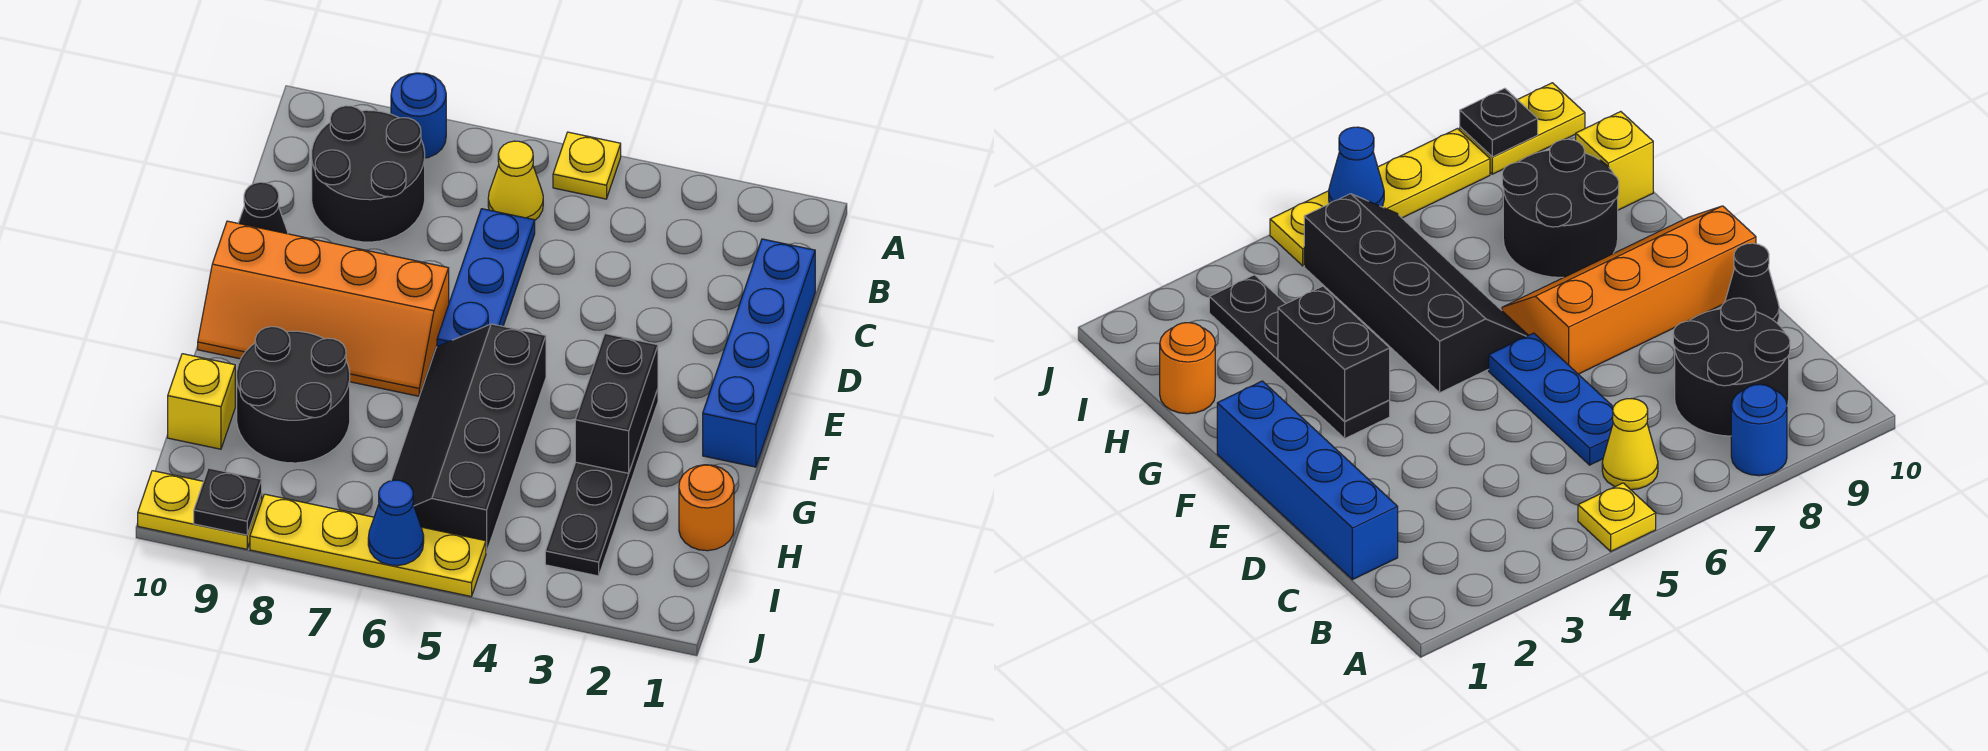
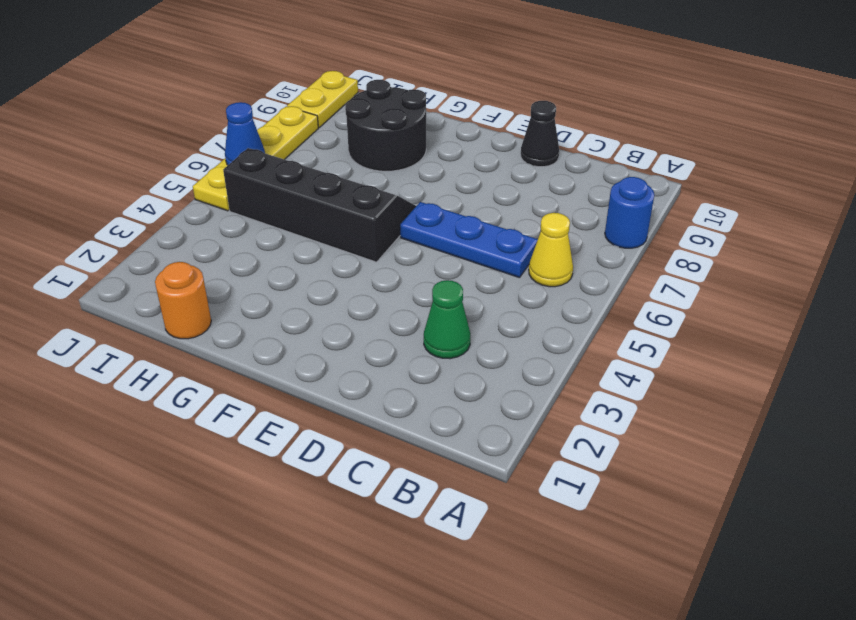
green cone C3 level 1 -> none
none -> yellow plate A5 level 1
none -> black round brick B8:C9 level 1
none -> blue brick C1:F1 level 1

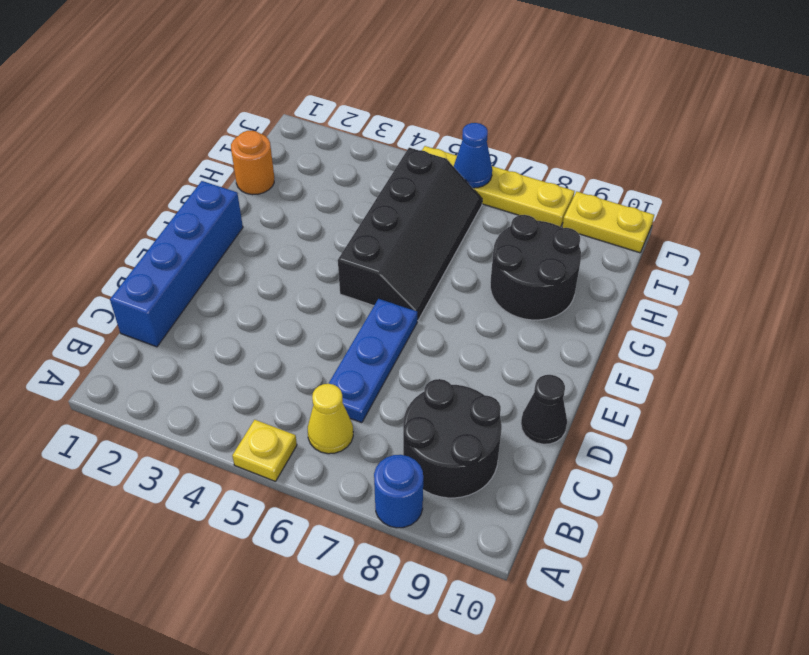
none -> orange slope E7:F10 level 1 top E
none -> black plate F3:I3 level 1
none -> yellow brick H10 level 1

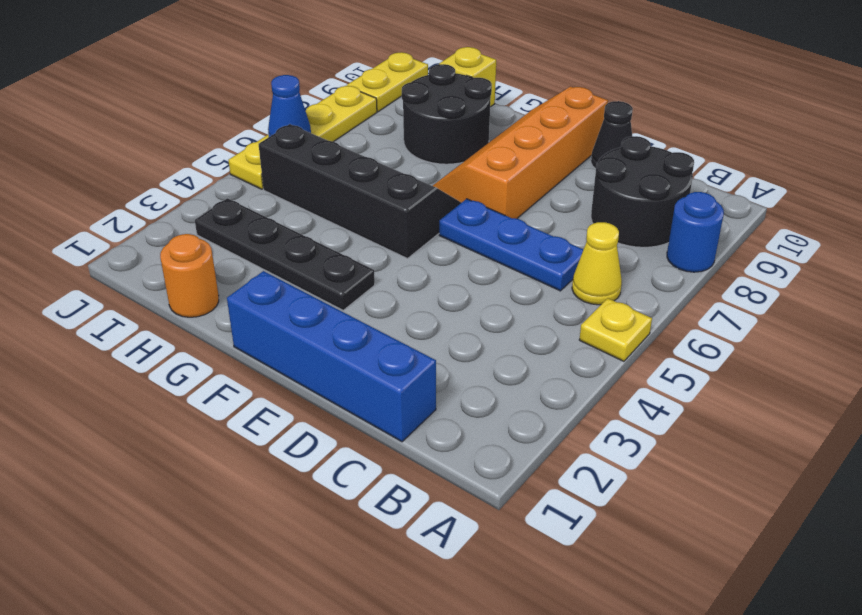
none -> black brick F3:G3 level 2
none -> black plate J9 level 2

